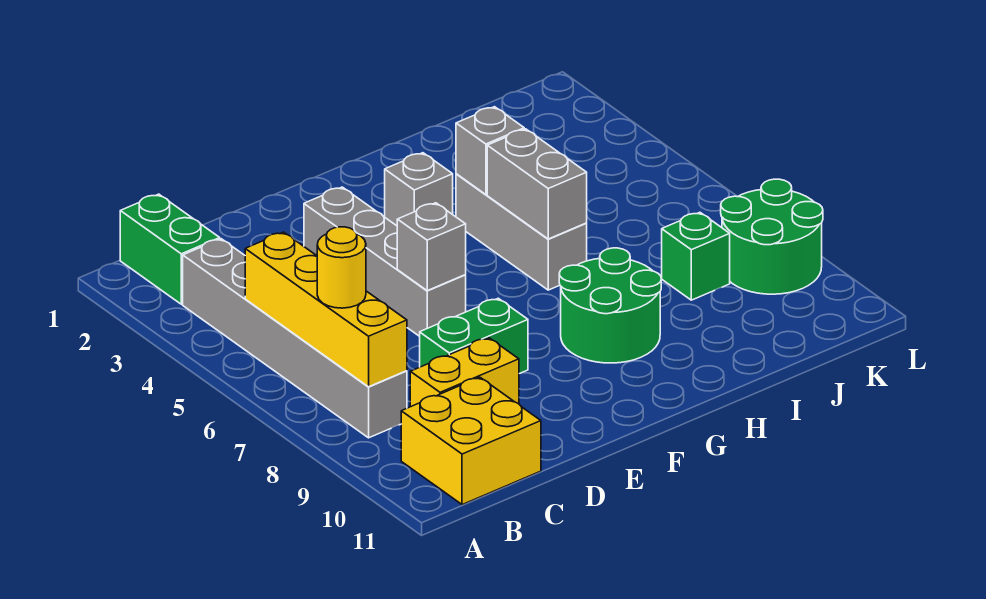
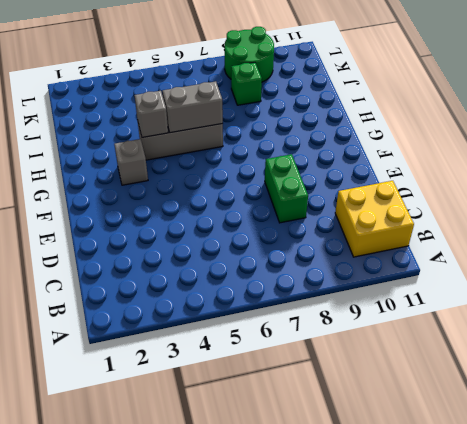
none -> green brick B1:B2 level 1
none -> grey brick B3:B8 level 1
none -> yellow brick C9:D9 level 1

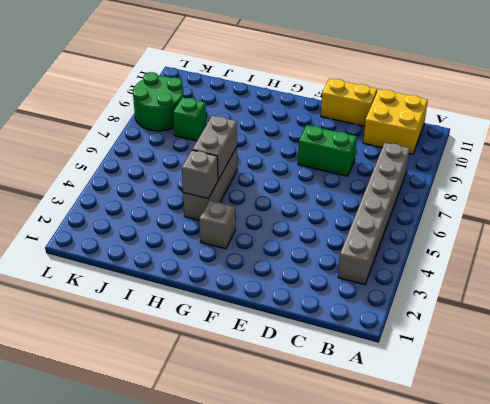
yellow brick D11:E11 level 1 -> yellow brick C9:D9 level 1
none -> green brick B1:B2 level 1
none -> grey brick E3:E6 level 1
none -> green round brick G8:H9 level 1

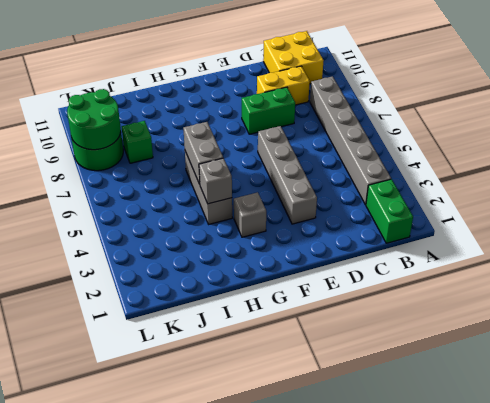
green round brick K8:L9 level 2 -> green round brick G8:H9 level 1
none -> yellow brick B5:B8 level 2
none -> grey brick E6 level 2
none -> yellow round brick B7 level 3

